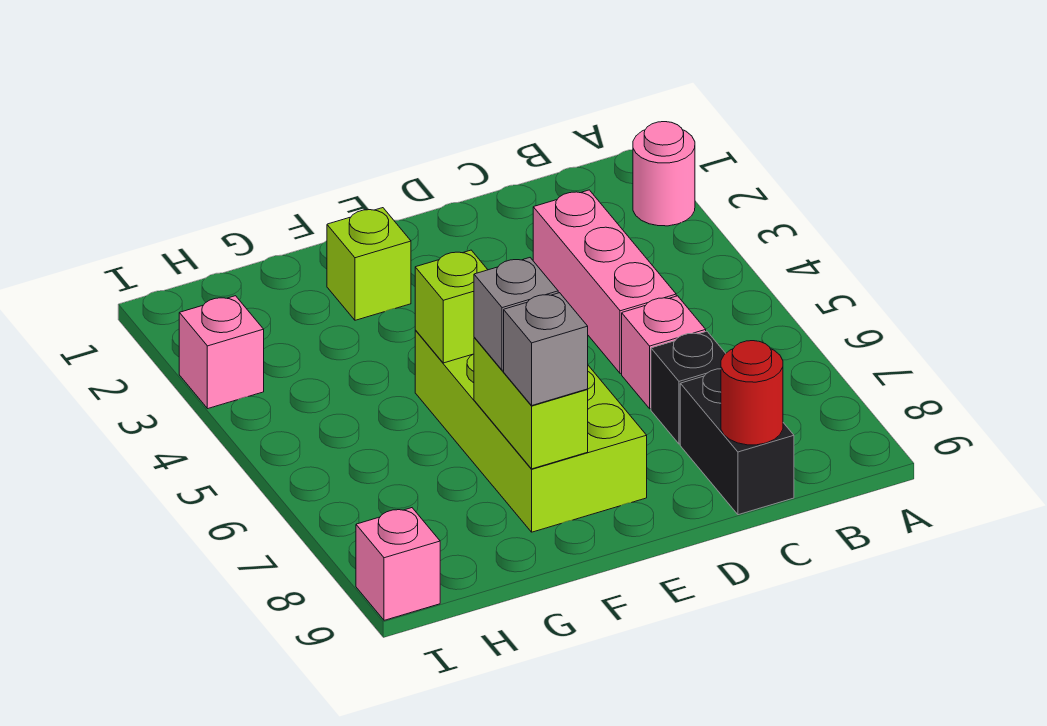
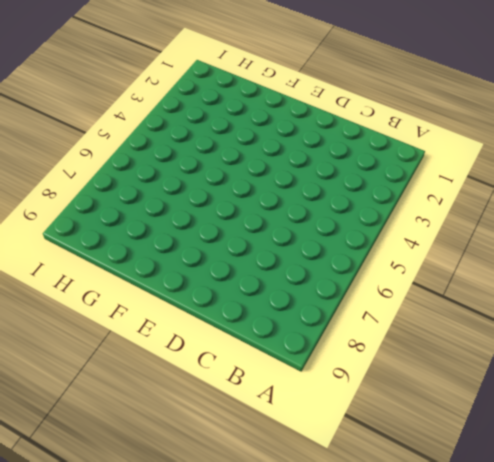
none -> pink round brick A2 level 1
none -> pink brick C3:C5 level 1
none -> pink brick C6 level 1

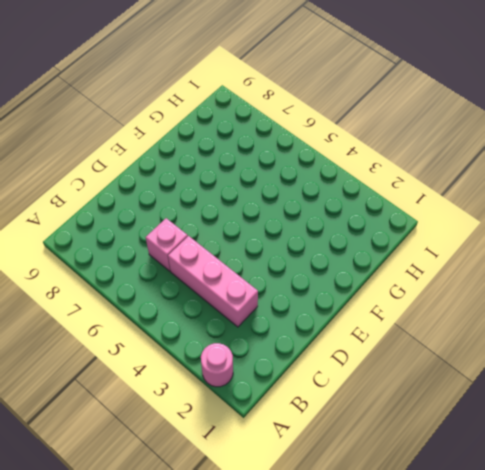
none -> black brick C7 level 1
none -> black brick C8:C9 level 1
none -> lime brick E5:F8 level 1

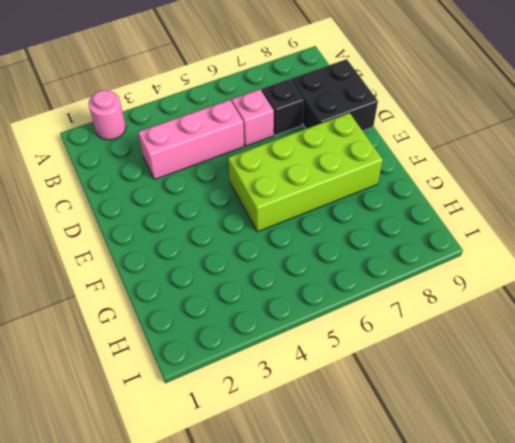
black brick C8:D9 level 1 -> black brick C8:C9 level 1
none -> lime brick F2 level 1
none -> pink brick I3 level 1
none -> pink brick I9 level 1

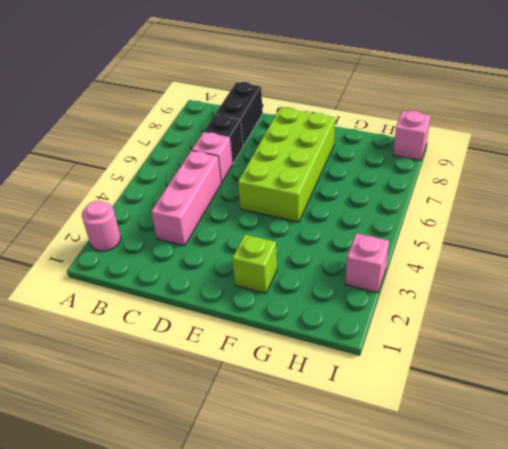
none -> red round brick C9 level 2
none -> lime brick F5 level 2
none -> lime brick F7:F8 level 2

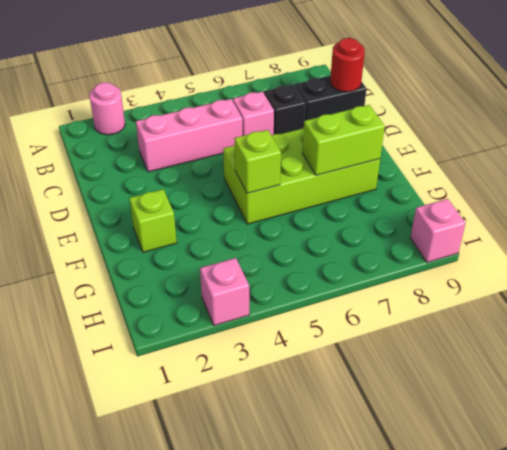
none -> grey brick F7 level 3
none -> grey brick F8 level 3

